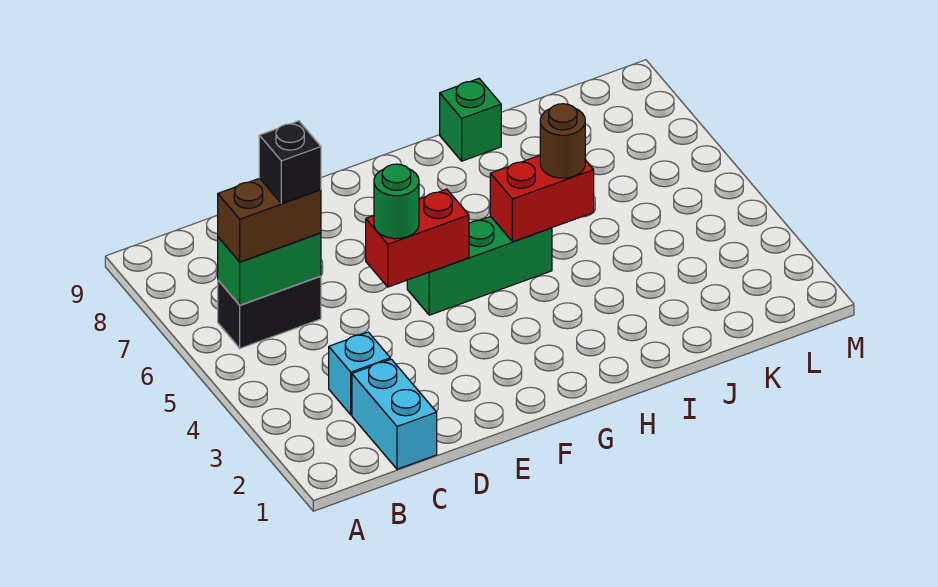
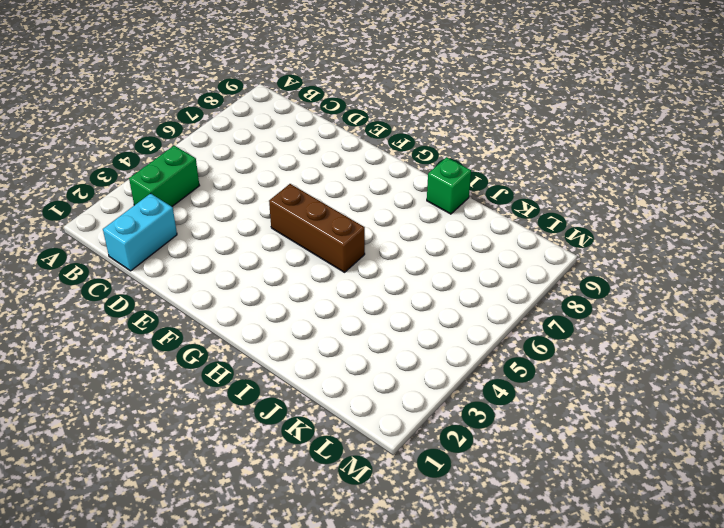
green brick B3:B4 level 1 -> green brick B6:C6 level 2
brown brick F5:H5 level 1 -> green brick F5:H5 level 1
none -> black brick B6:C6 level 1
none -> cyan brick C3 level 1
none -> red brick E5:F5 level 2

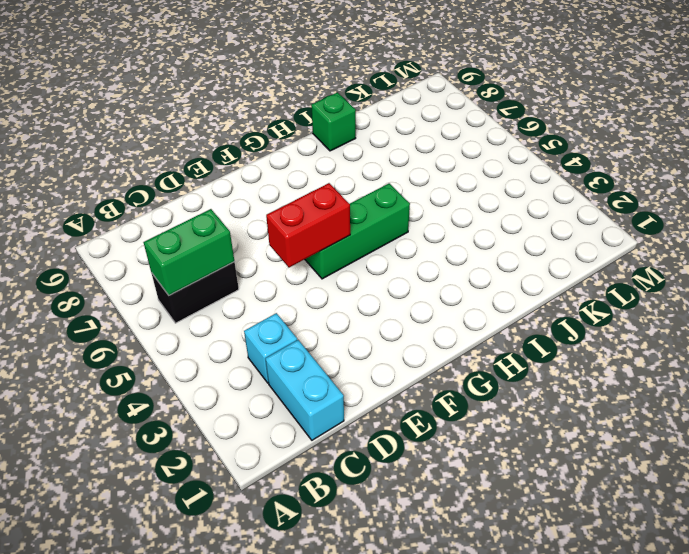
none -> red brick H5:I5 level 2
none -> brown brick B6:C6 level 3
none -> green round brick E5 level 3

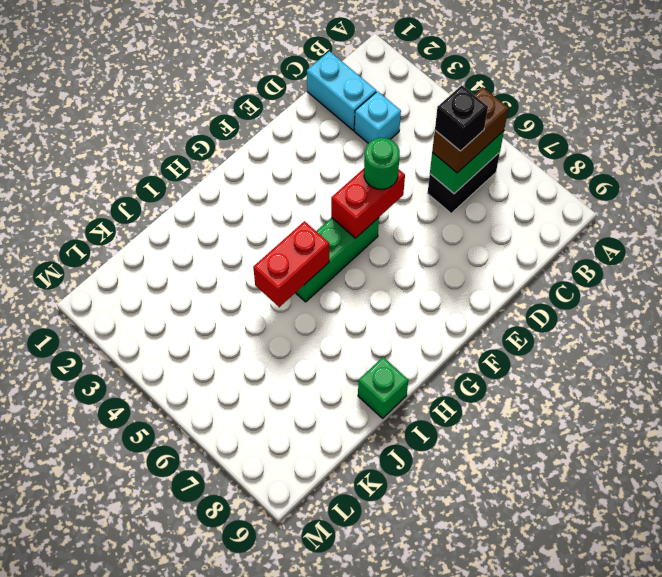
none -> brown round brick I5 level 3

